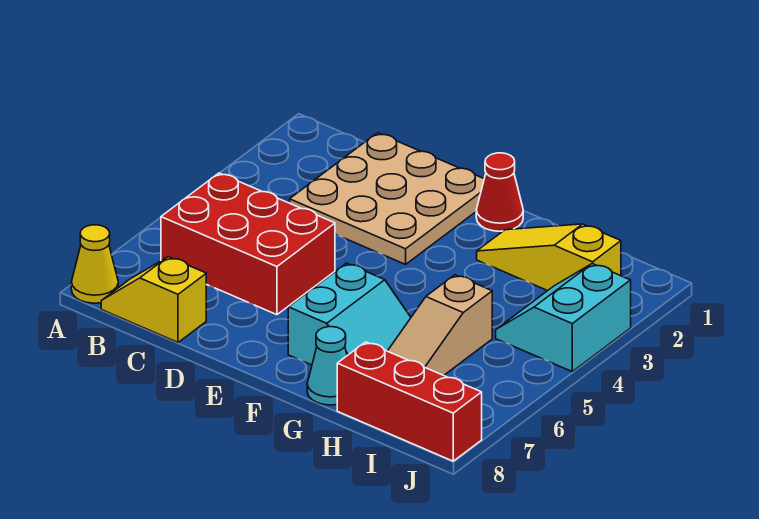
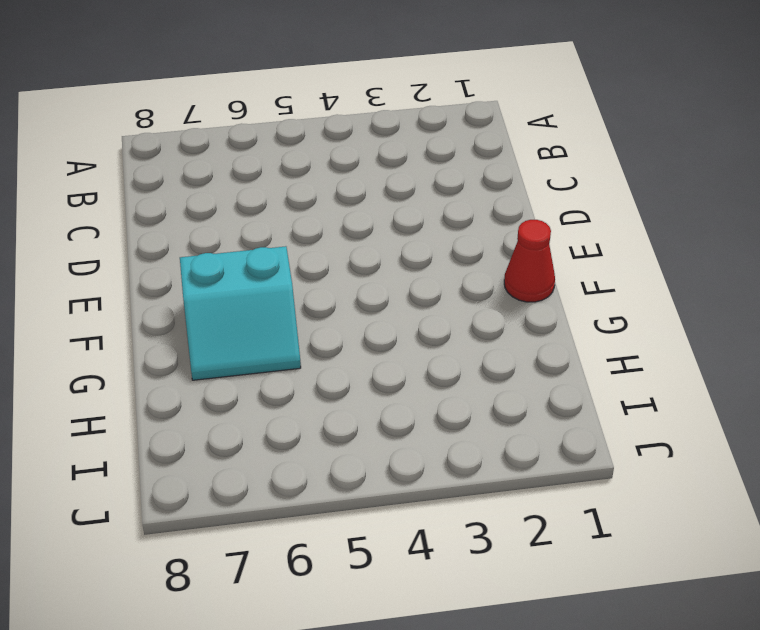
none -> yellow cone A8 level 1
none -> red brick B5:D6 level 1

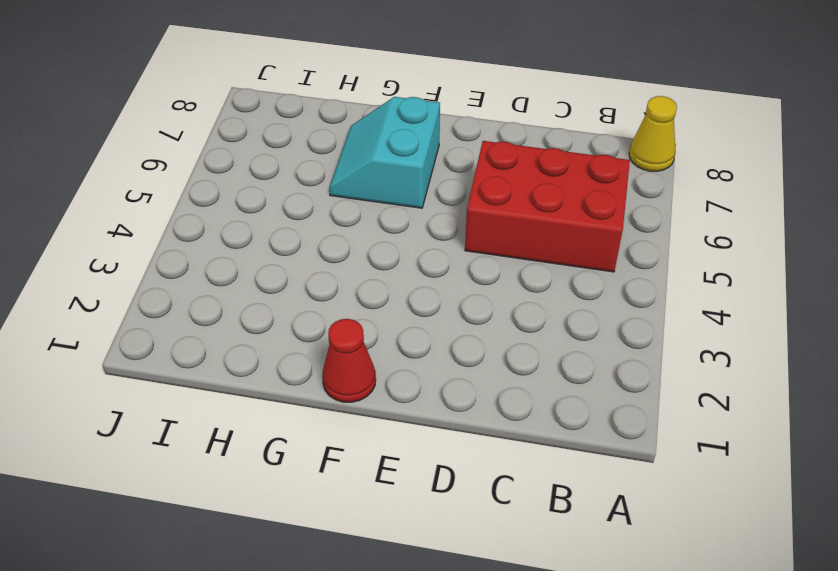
none -> yellow slope B8:C8 level 1 top C
none -> tan plate C1:E3 level 1

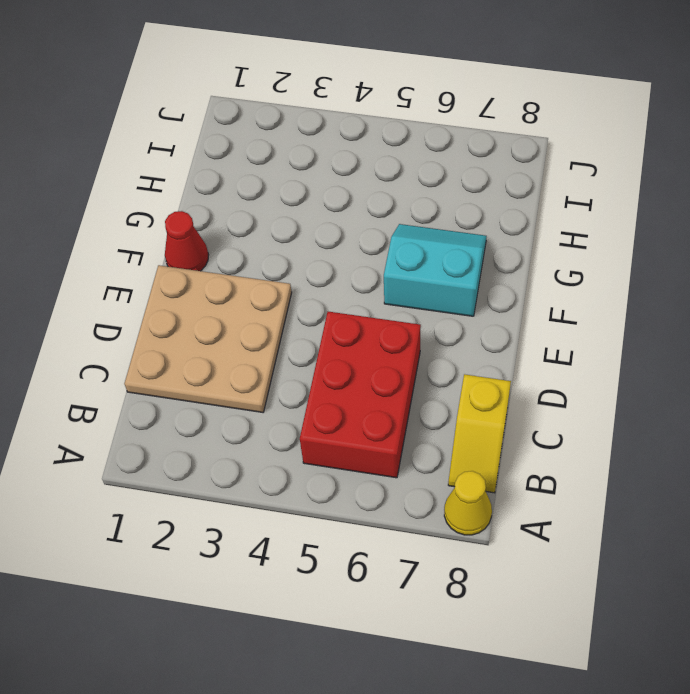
none -> yellow slope G2:I2 level 1 top I
none -> cyan cone G8 level 1

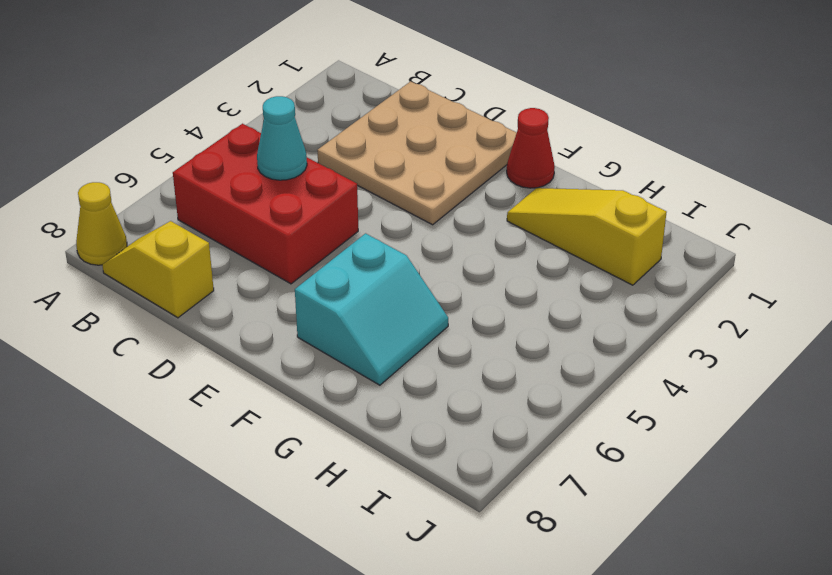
cyan cone C5 level 2 -> cyan cone G8 level 1
none -> tan slope H5:H7 level 1 top 5
none -> red brick H8:J8 level 1

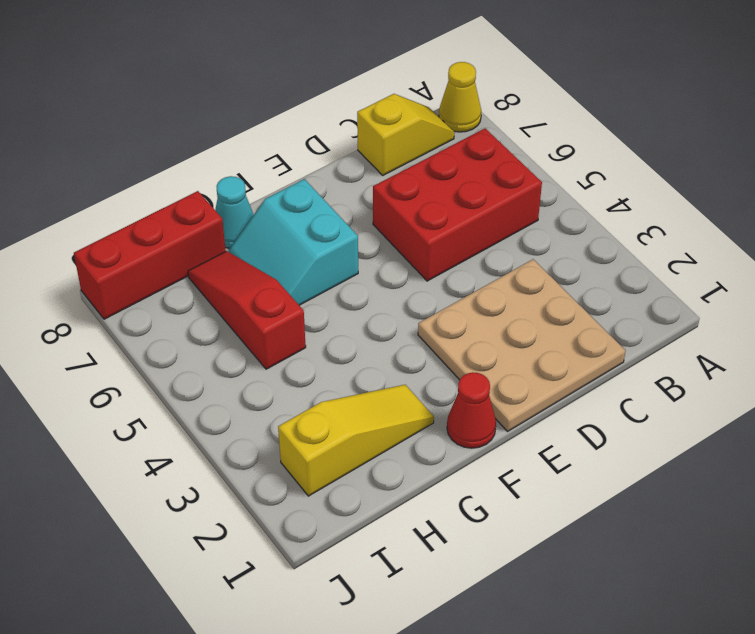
red slope H5:H7 level 1 top 5 -> tan slope H5:H7 level 1 top 5
none -> cyan slope I3:J4 level 1 top J

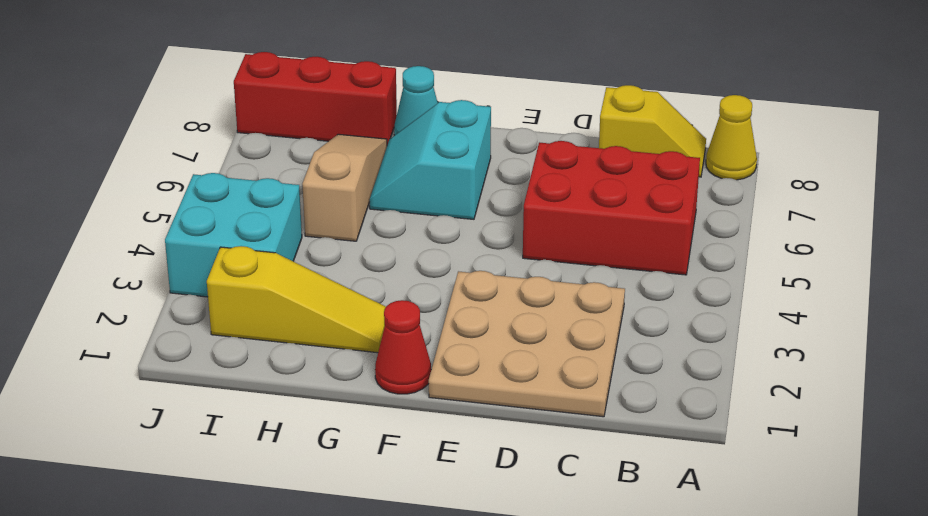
cyan brick I3:J4 level 1 -> cyan slope I3:J4 level 1 top J

